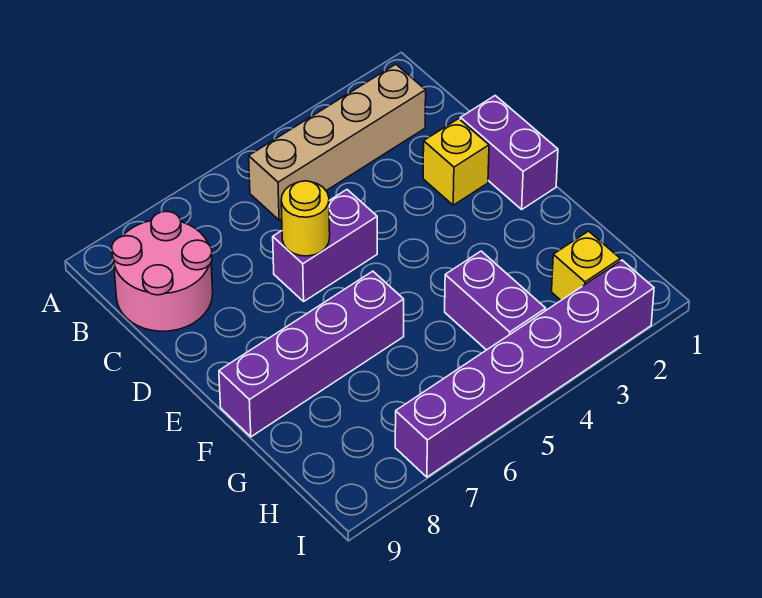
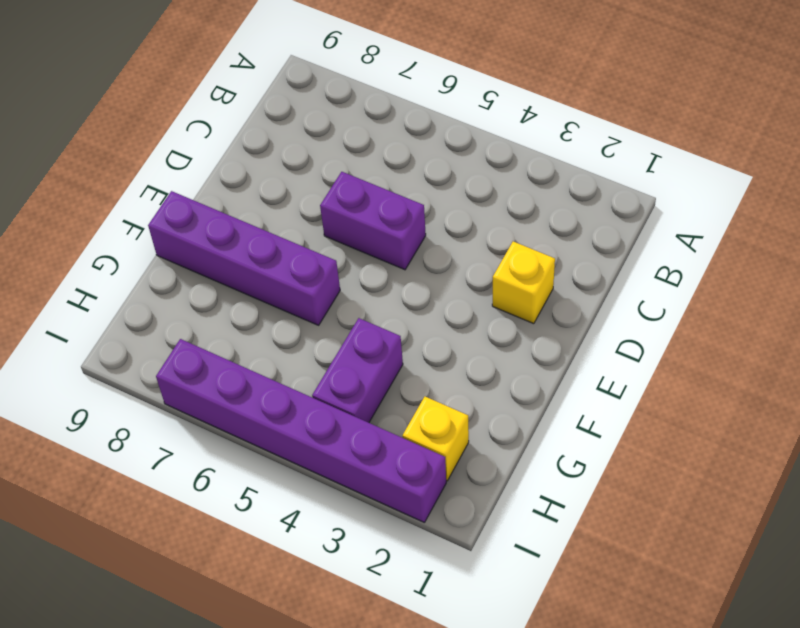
none -> tan brick B2:B5 level 1
none -> pink round brick B8:C9 level 1

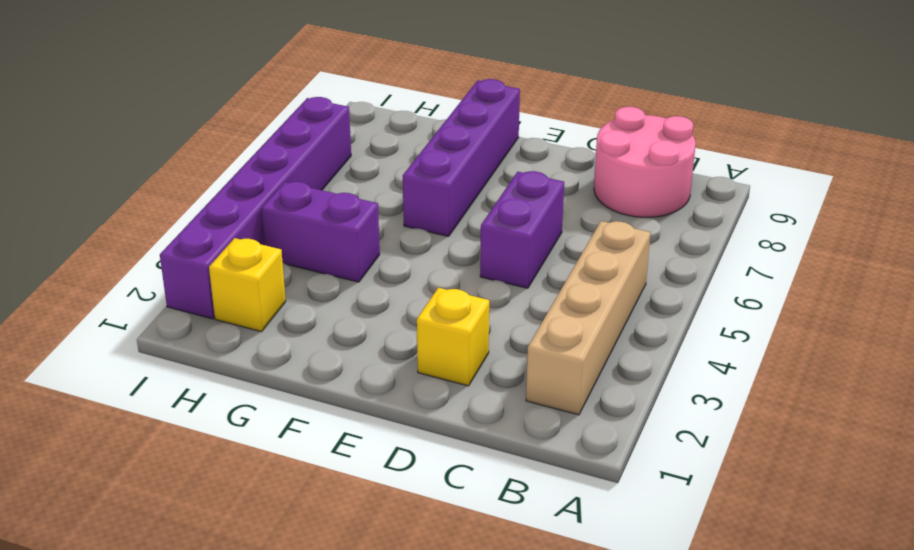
none -> purple brick D1:E1 level 1
none -> yellow round brick D6 level 2

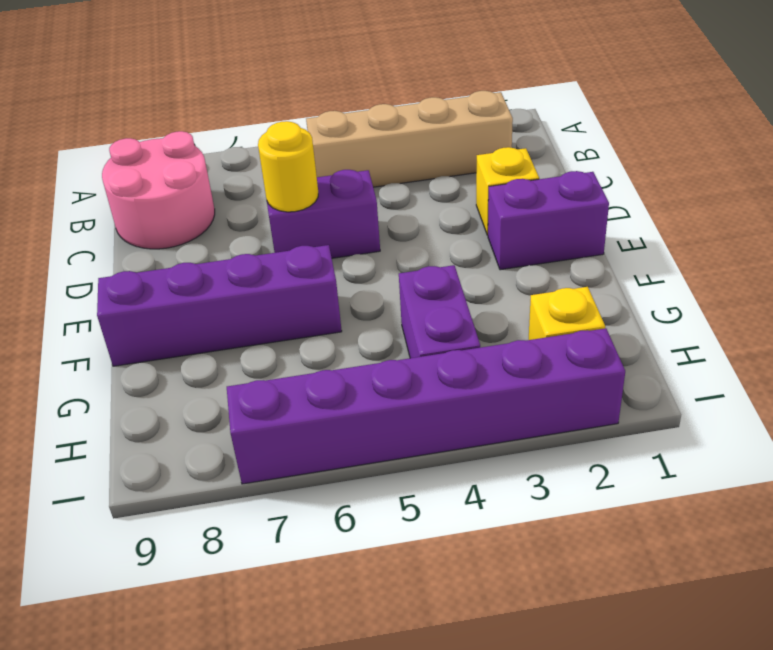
purple brick E1:E2 level 1 -> purple brick D1:E1 level 1

